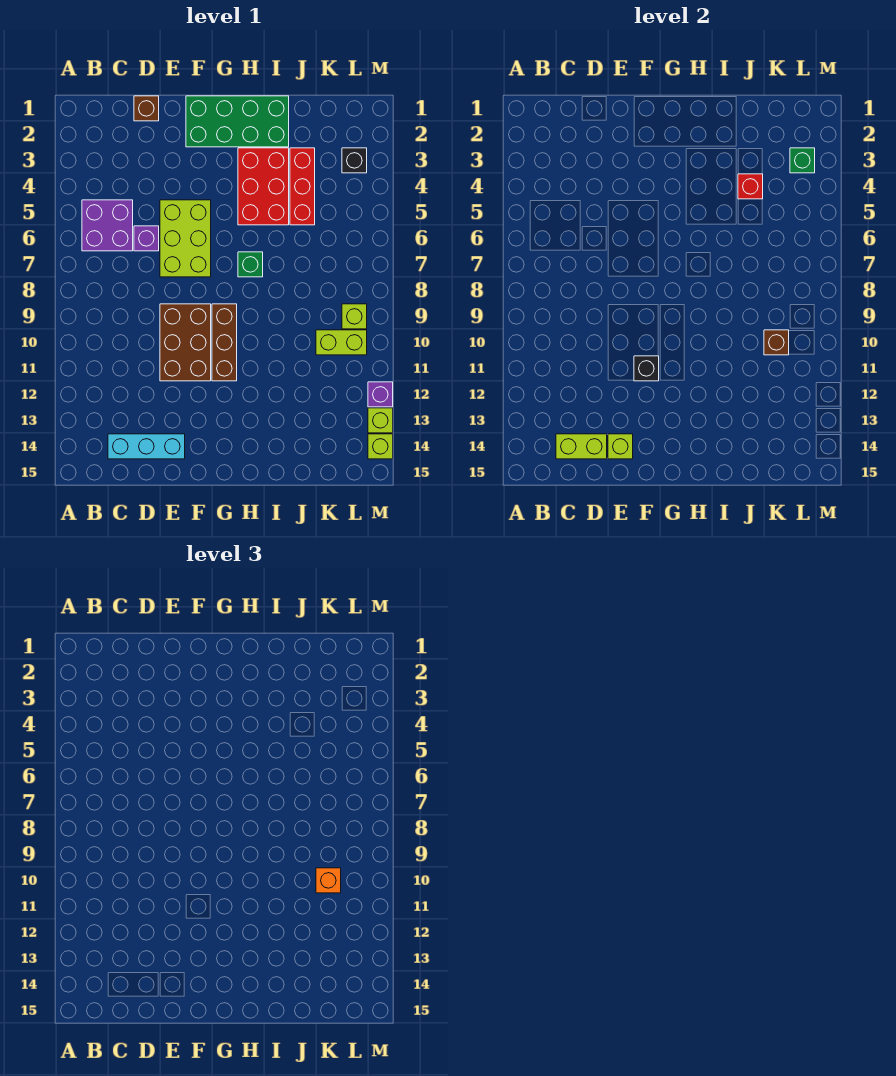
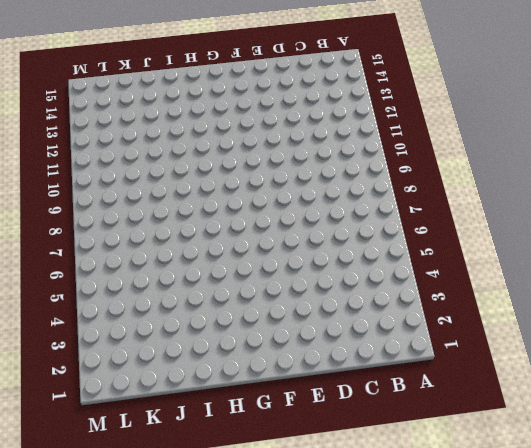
none -> purple brick B5:C6 level 1
none -> cyan brick C14:E14 level 1
none -> brown brick D1 level 1

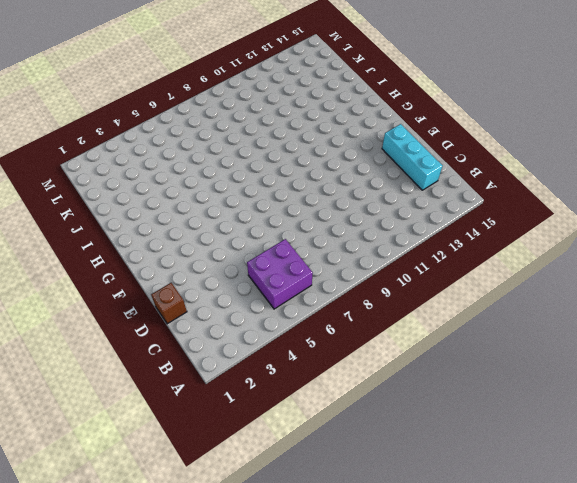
none -> purple brick D6 level 1
none -> lime brick E5:F7 level 1
none -> brown brick E9:F11 level 1

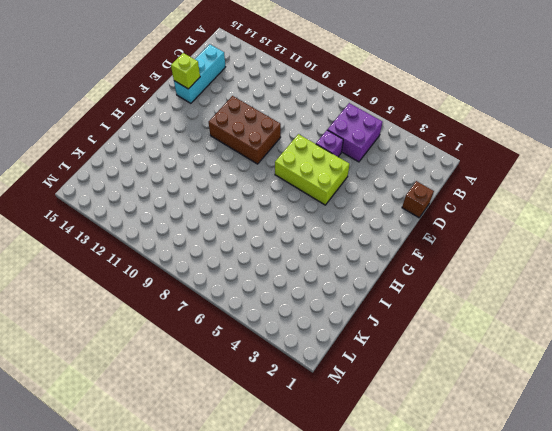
none -> green brick F1:I2 level 1
none -> brown brick G9:G11 level 1
none -> red brick H3:I5 level 1

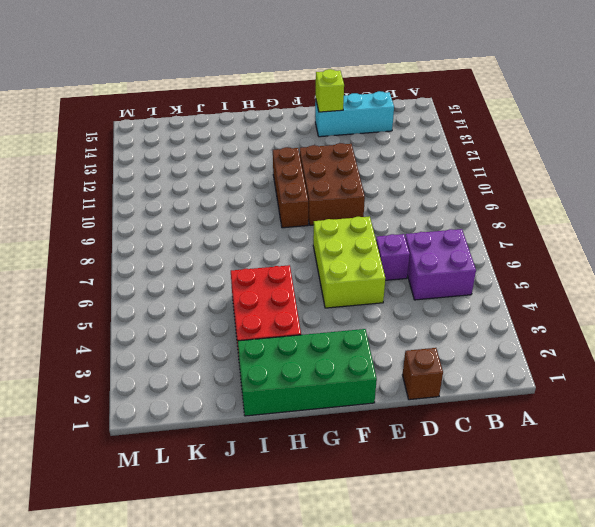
none -> green brick H7 level 1
none -> red brick J3:J5 level 1
none -> lime brick K10:L10 level 1

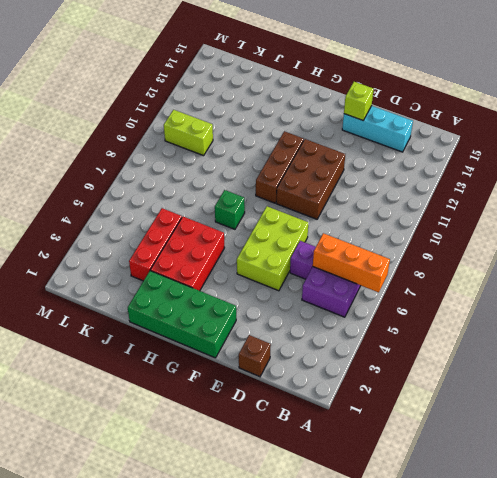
orange brick A6:C6 level 2 -> none
none -> black brick L3 level 1
none -> lime brick L9 level 1
none -> purple brick M12 level 1

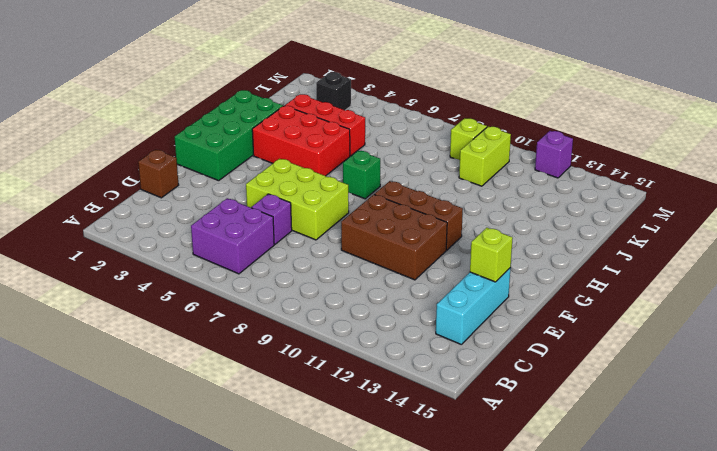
none -> lime brick M13 level 1
none -> lime brick M14 level 1
none -> lime brick C14:D14 level 2

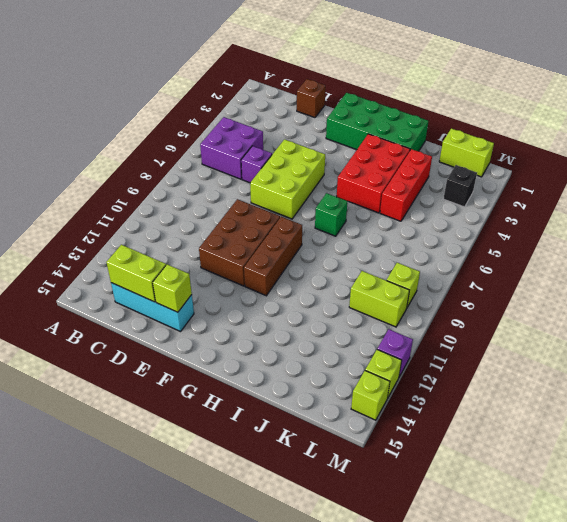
lime brick K1:L1 level 1 -> none
none -> black brick F11 level 2
none -> red brick J4 level 2
none -> brown brick K10 level 2

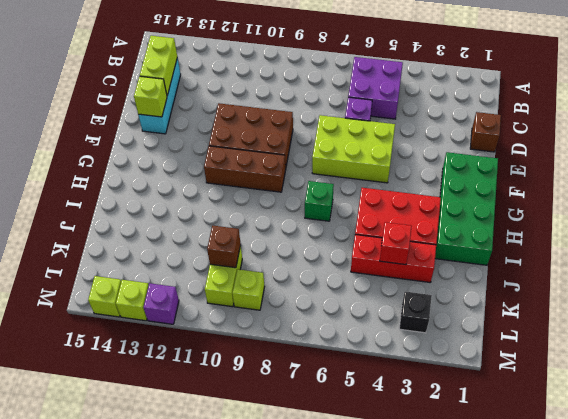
none -> black brick F11 level 2
none -> green brick L3 level 2
none -> orange brick K10 level 3

